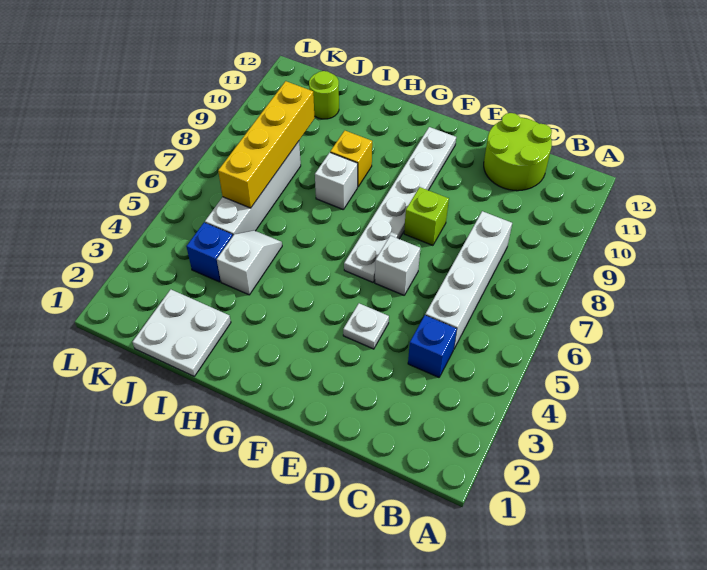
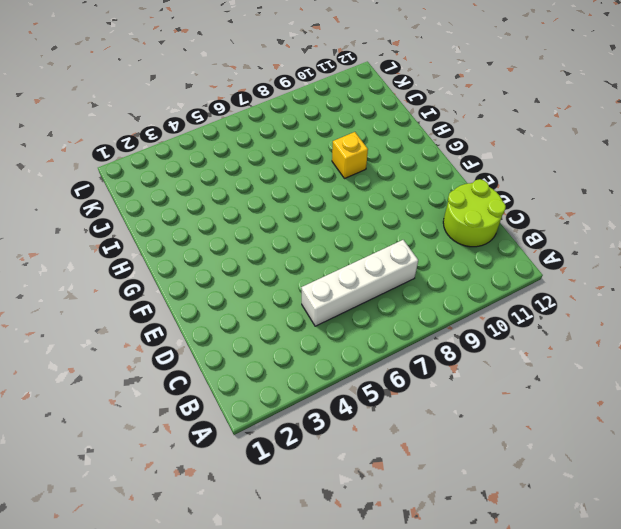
none -> blue brick C4 level 1
none -> white plate E4 level 1
none -> white brick E6 level 1

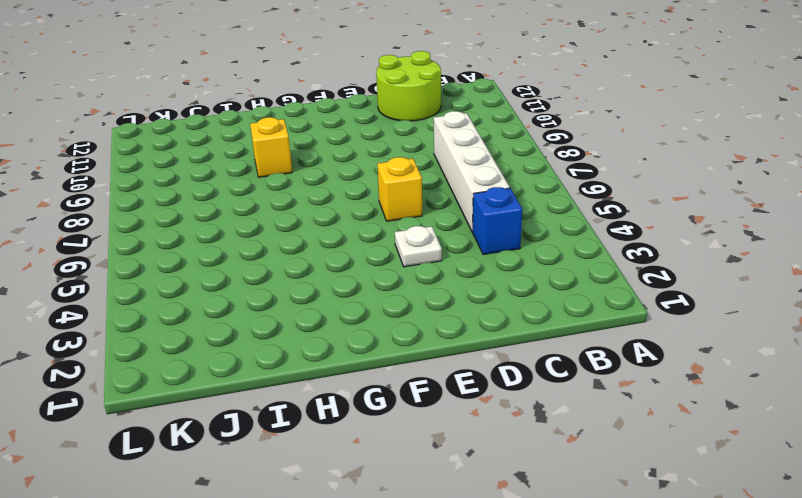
yellow brick E6 level 1 -> white brick E6 level 1
none -> lime brick E8 level 1
none -> white plate F6:F11 level 1
none -> white brick H8 level 1

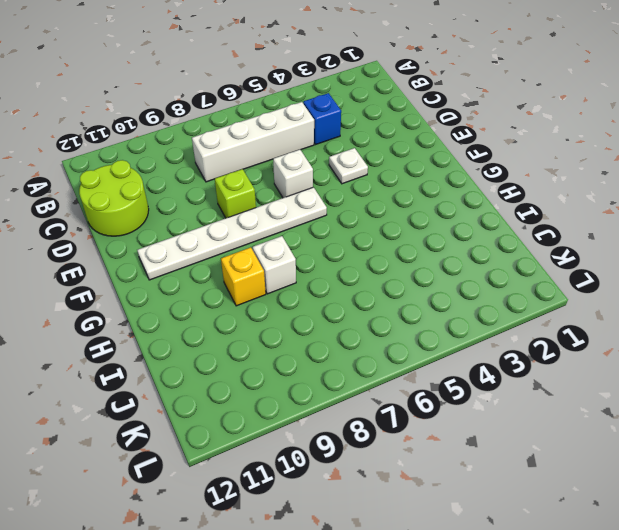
none -> white plate I1:J2 level 1
none -> white slope I4:I5 level 1 top 4
none -> blue brick J4 level 1

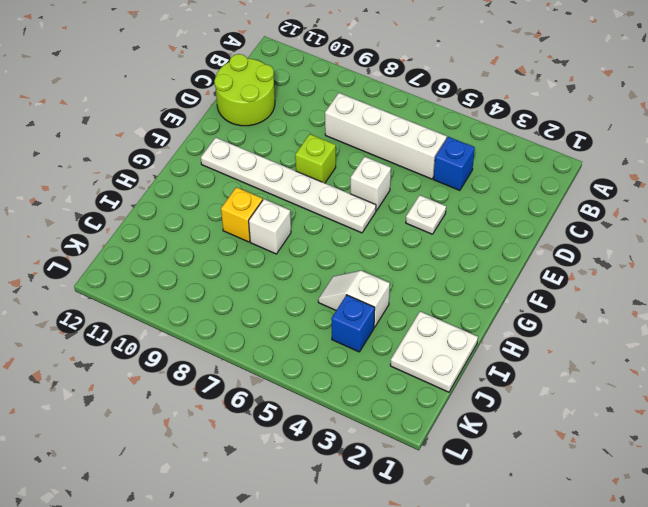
none -> white brick J5:J8 level 1
none -> lime round brick J11 level 1
none -> yellow brick J6:J9 level 2

